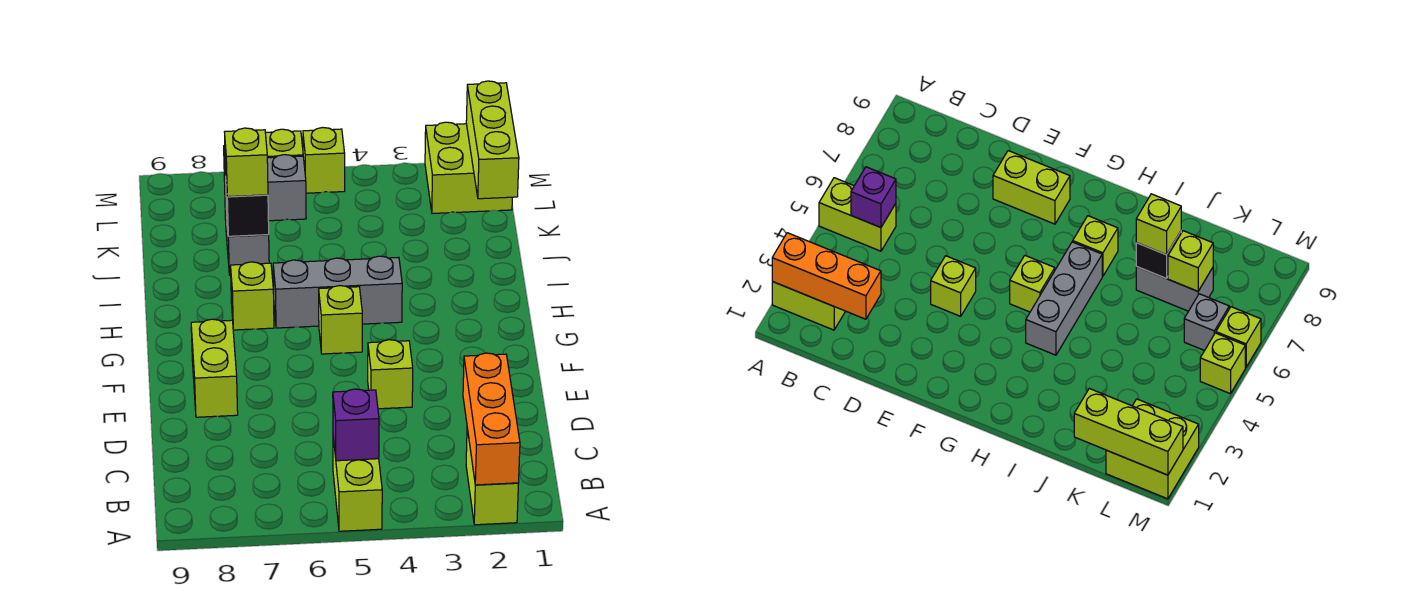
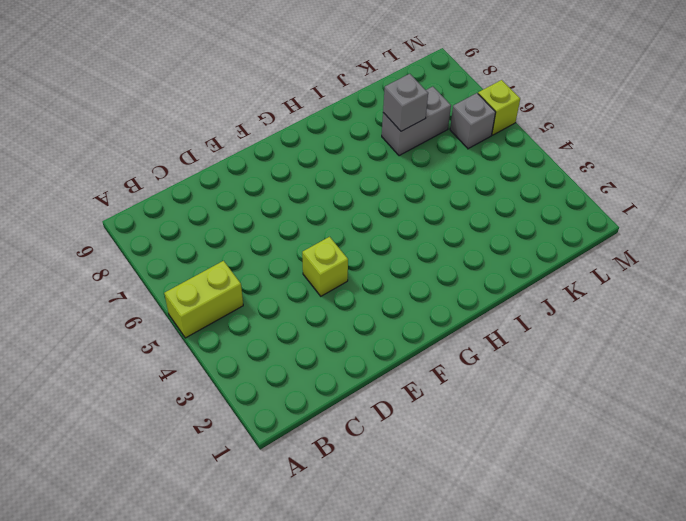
grey brick J7 level 2 -> black brick J7 level 2
none -> lime brick A2:B2 level 1
none -> lime brick E8:F8 level 1
none -> lime brick G5 level 1

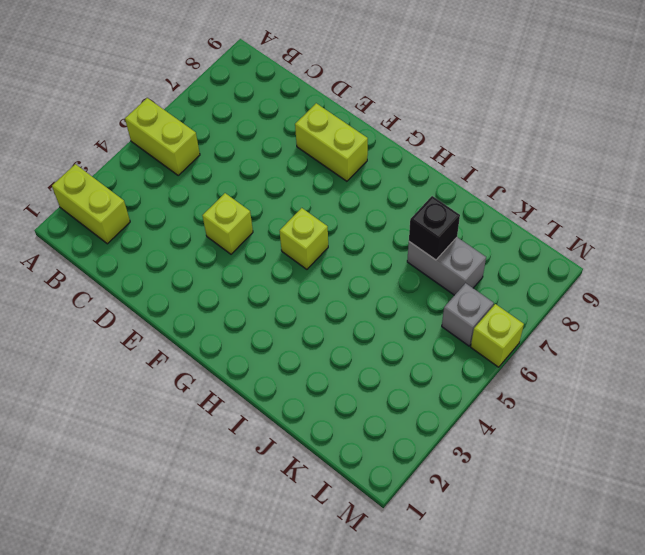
none -> grey brick H4:H6 level 1
none -> lime brick H7 level 1
none -> lime brick L1:M2 level 1

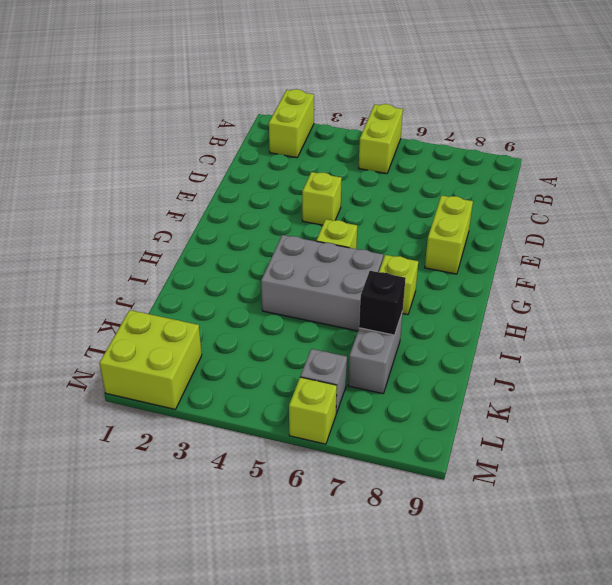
grey brick H4:I6 level 1 -> grey brick H4:H6 level 1
none -> lime brick M5 level 1
none -> orange brick A2:C2 level 2
none -> purple brick B5 level 2

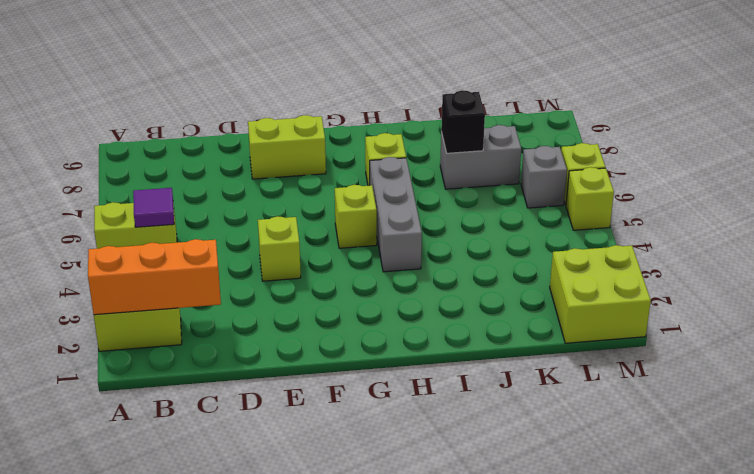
purple tile B5 level 2 -> purple brick B5 level 2
none -> lime brick K1:M1 level 2
none -> lime brick K7 level 2
none -> lime brick J7 level 3

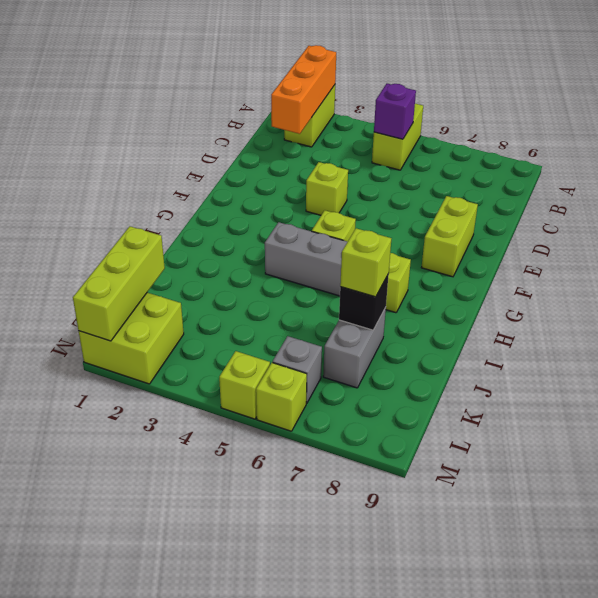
none -> lime brick K7 level 2

